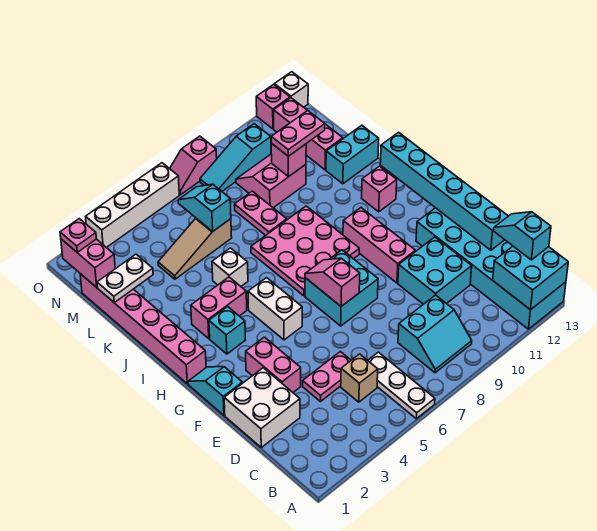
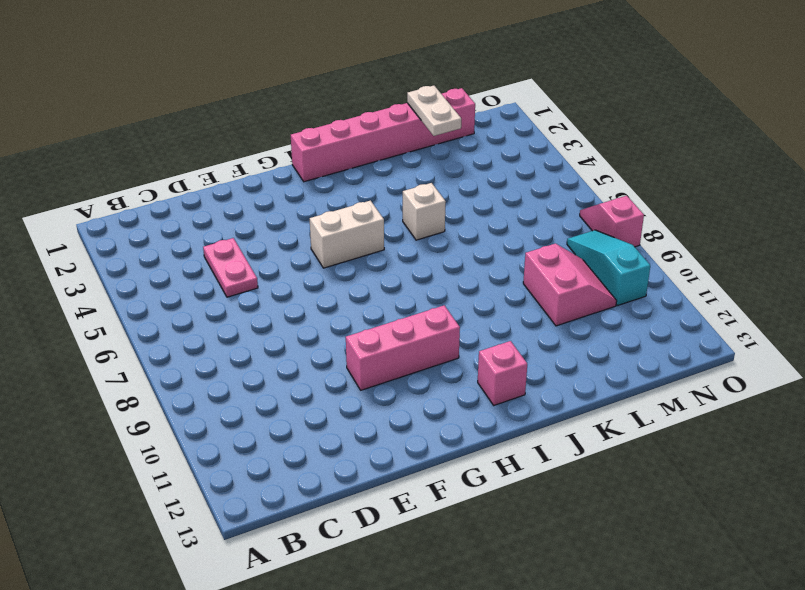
none -> white plate A6:C6 level 1
none -> cyan brick A12:F13 level 1
none -> cyan slope B8:C9 level 1 top C
none -> tan brick C5 level 1

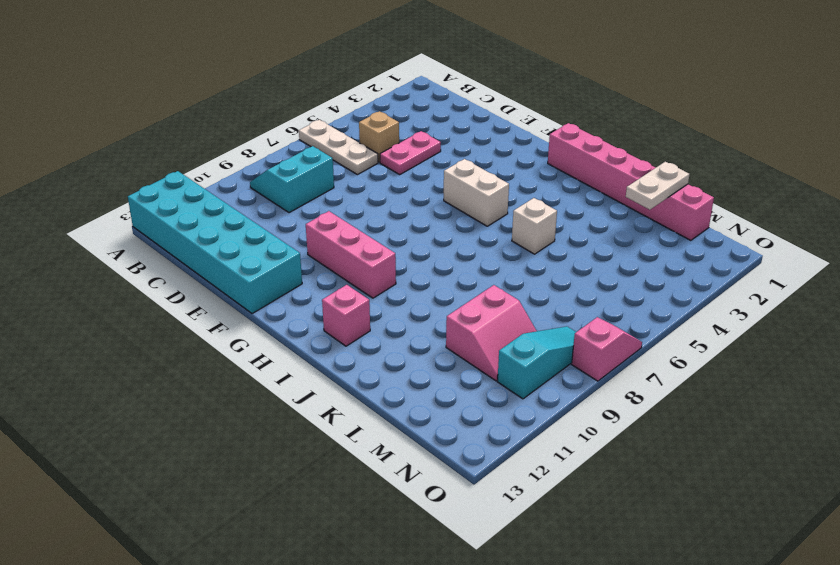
none -> white brick D1:E2 level 1
none -> cyan brick D10:E11 level 1
none -> pink brick E3:F3 level 1
none -> cyan slope F1:G1 level 1 top F

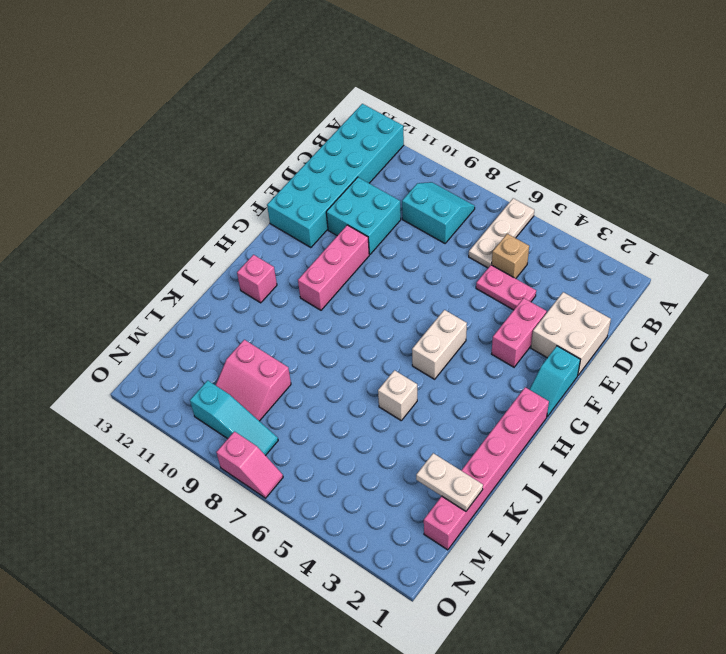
none -> cyan brick F7:G8 level 1
none -> cyan brick H3 level 1
none -> pink plate H7:J9 level 1
none -> pink brick I3:I4 level 1

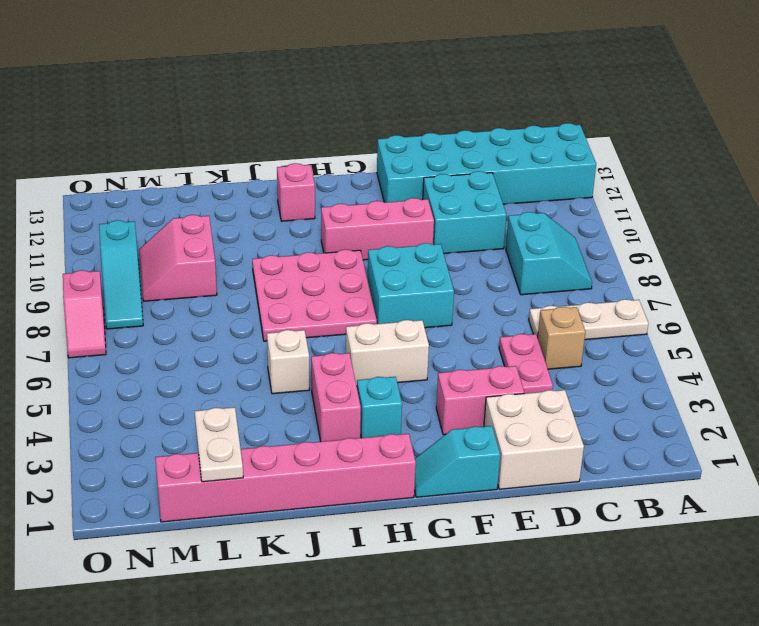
none -> pink plate K8:L8 level 1
none -> cyan brick K12:K13 level 1
none -> tan slope L4:L6 level 1 top 6
none -> pink brick L12:N12 level 1

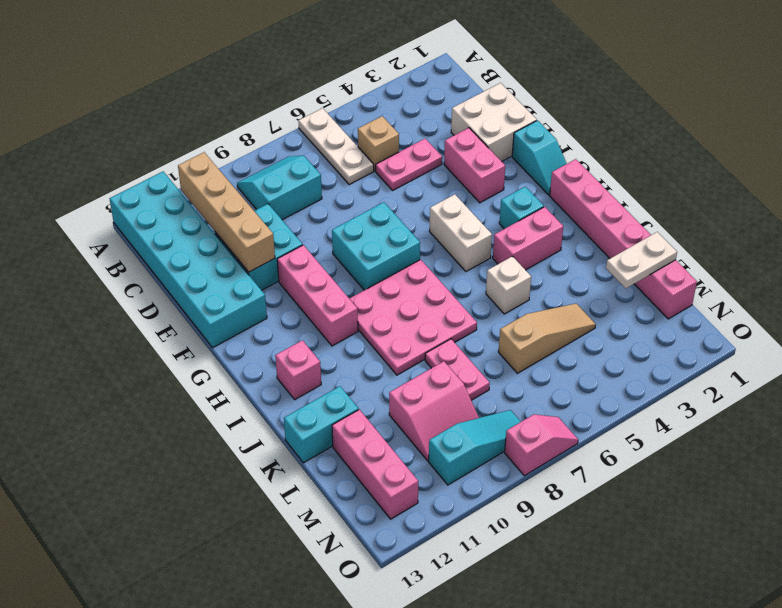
tan brick B11:E11 level 2 -> none
none -> white brick O3:O6 level 1
none -> pink brick O12 level 1
none -> white brick O13 level 1
none -> cyan brick A12:B13 level 2

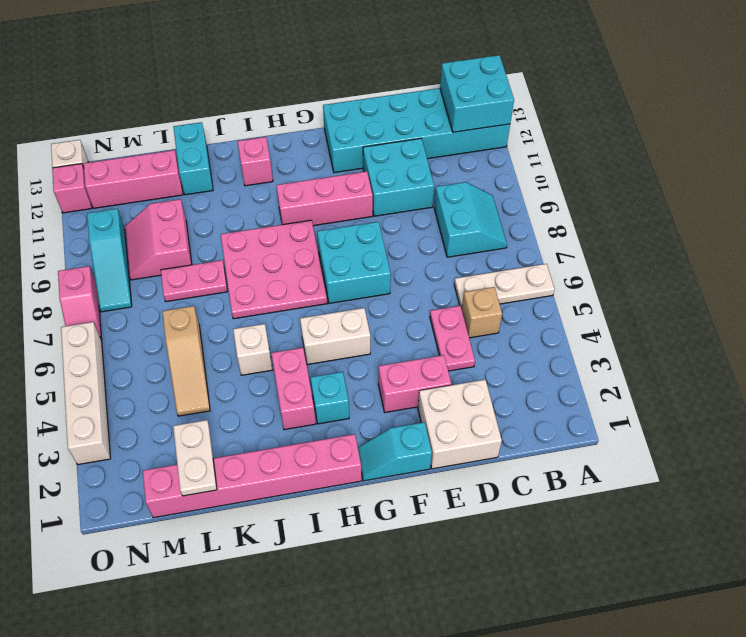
none -> cyan brick D13:I13 level 2
none -> pink slope F7:G7 level 2 top F
none -> cyan slope L6:M6 level 2 top L
none -> pink brick L10 level 2

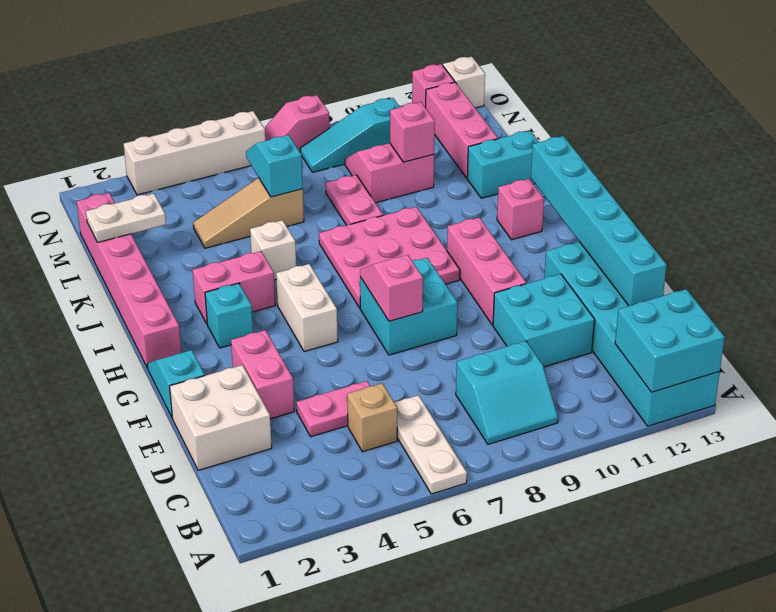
none -> pink brick M1:N1 level 2
none -> cyan slope B13:C13 level 3 top B
none -> pink plate L10:L11 level 3
none -> pink plate N1 level 3

